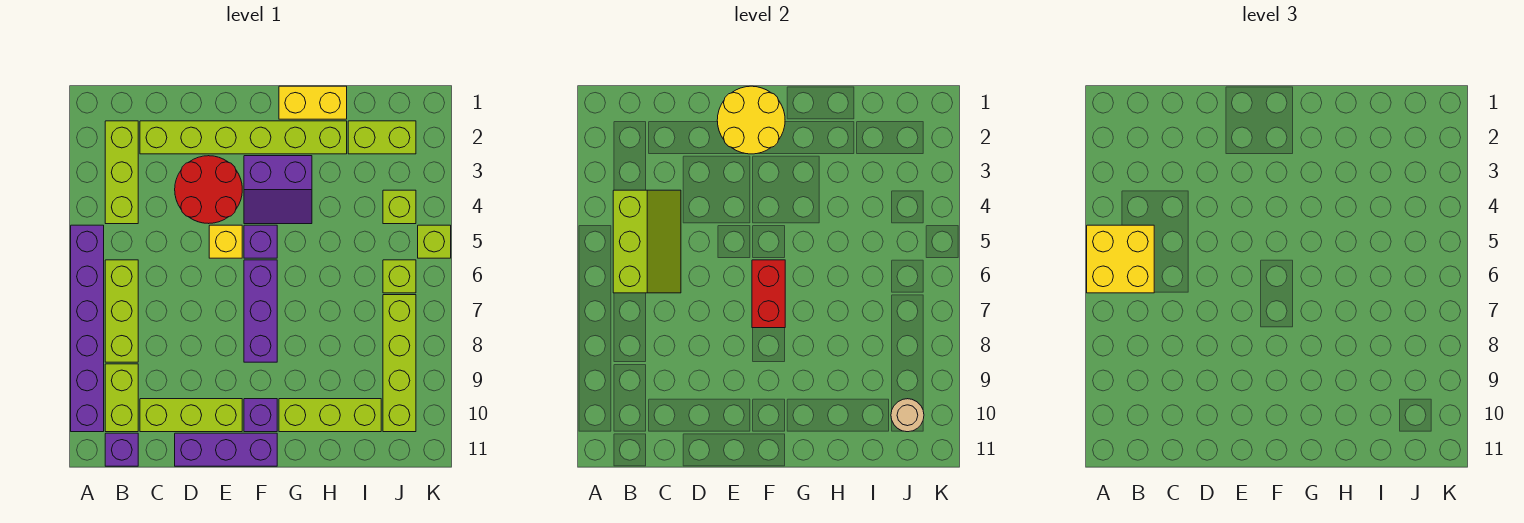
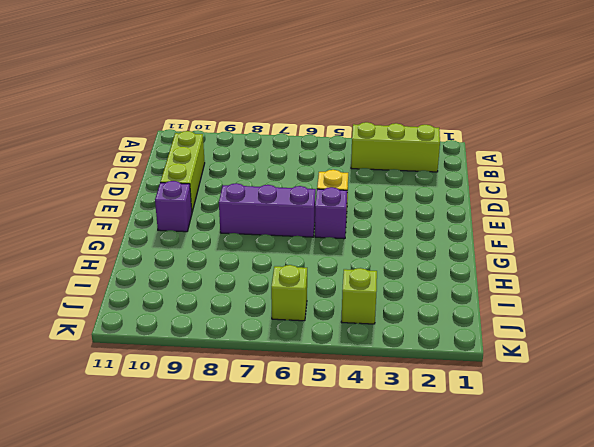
none -> purple brick A5:A10 level 1
none -> lime brick B6:B8 level 1
none -> lime brick B9:B10 level 1

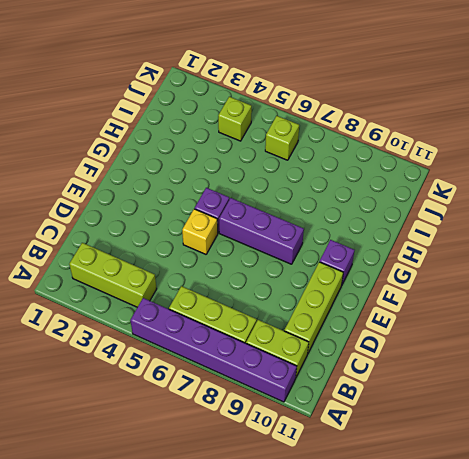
none -> purple brick B11 level 1
none -> lime brick C2:H2 level 1
none -> red round brick D3:E4 level 1

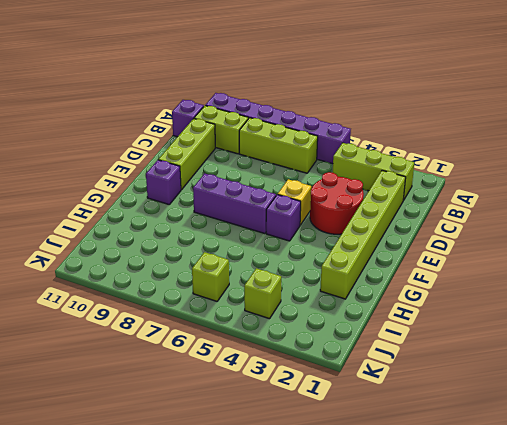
none -> purple brick D11:F11 level 1
none -> purple slope F3:G4 level 1 top 3
none -> yellow brick G1:H1 level 1

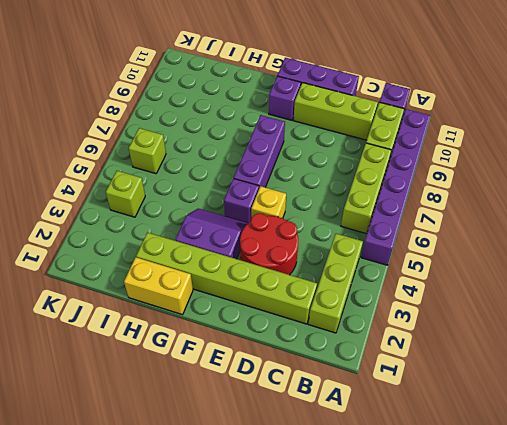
none -> lime brick G10:I10 level 1
none -> lime brick I2:J2 level 1
none -> lime brick J7:J10 level 1

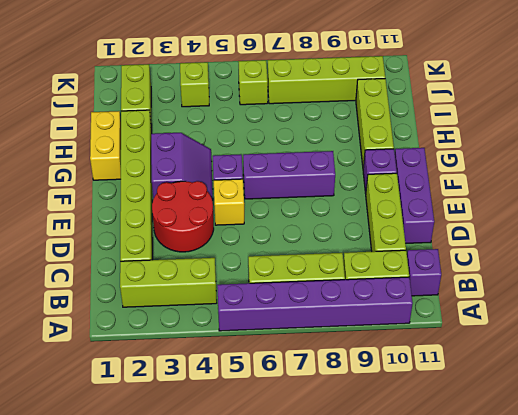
none -> lime brick K5 level 1
none -> lime slope B4:C6 level 2 top B
none -> yellow round brick E1:F2 level 2

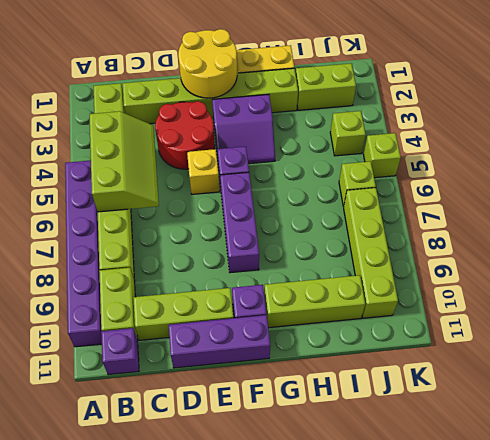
none -> red brick F6:F7 level 2
none -> tan round brick J10 level 2
none -> yellow brick A5:B6 level 3

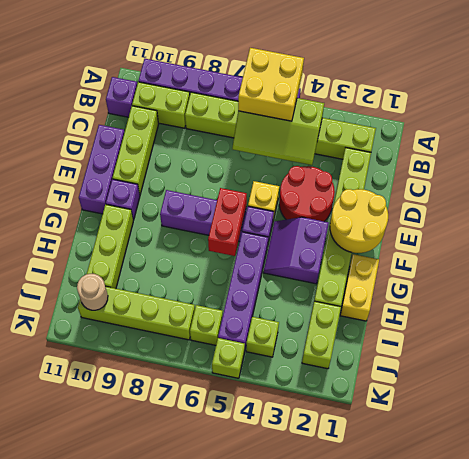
red brick F6:G6 level 2 -> red brick F6:F7 level 2
purple brick G5:J5 level 1 -> none

